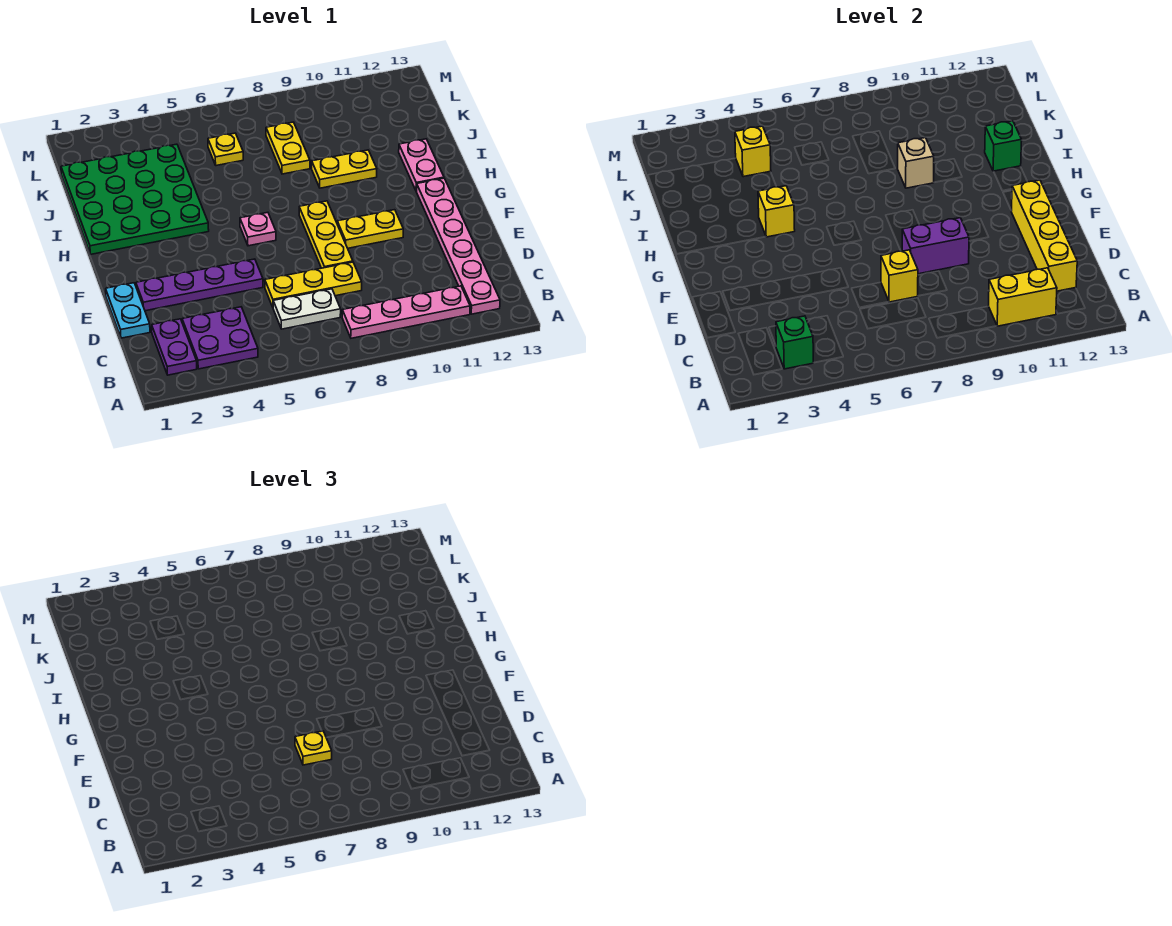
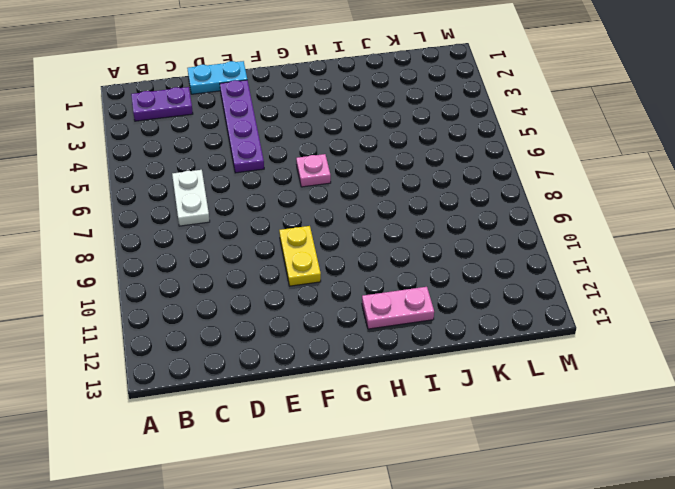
none -> purple plate B3:C4 level 1
none -> pink plate B8:B11 level 1
none -> pink plate B12:G12 level 1

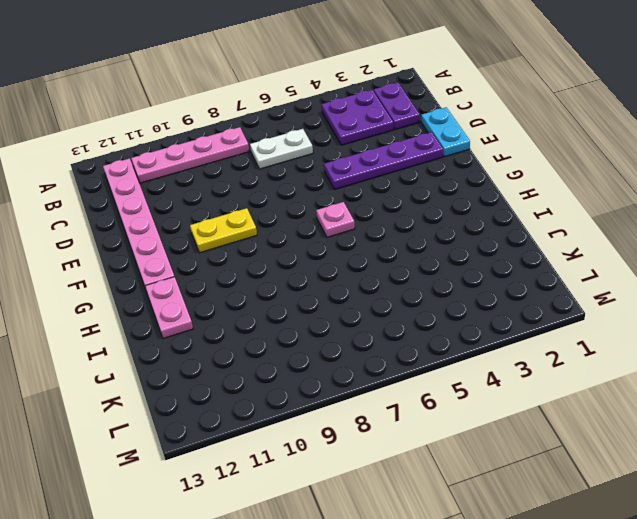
none -> yellow plate D6:D8 level 1
none -> yellow plate E8:G8 level 1
none -> green plate H1:K4 level 1

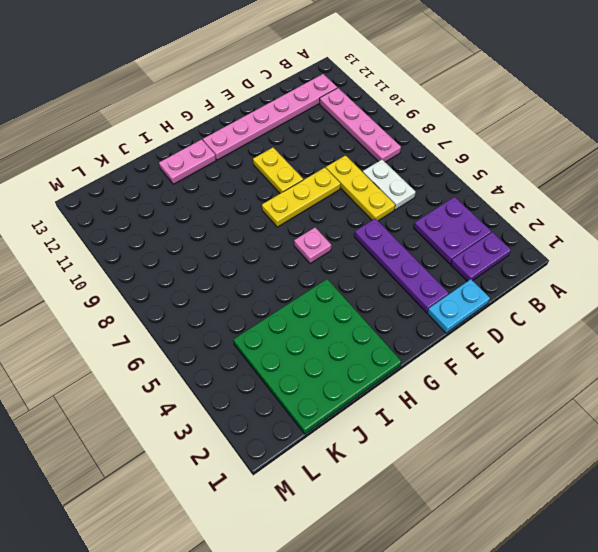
none -> yellow plate I9:I10 level 1
none -> yellow plate J8:K8 level 1
none -> yellow plate K6 level 1

